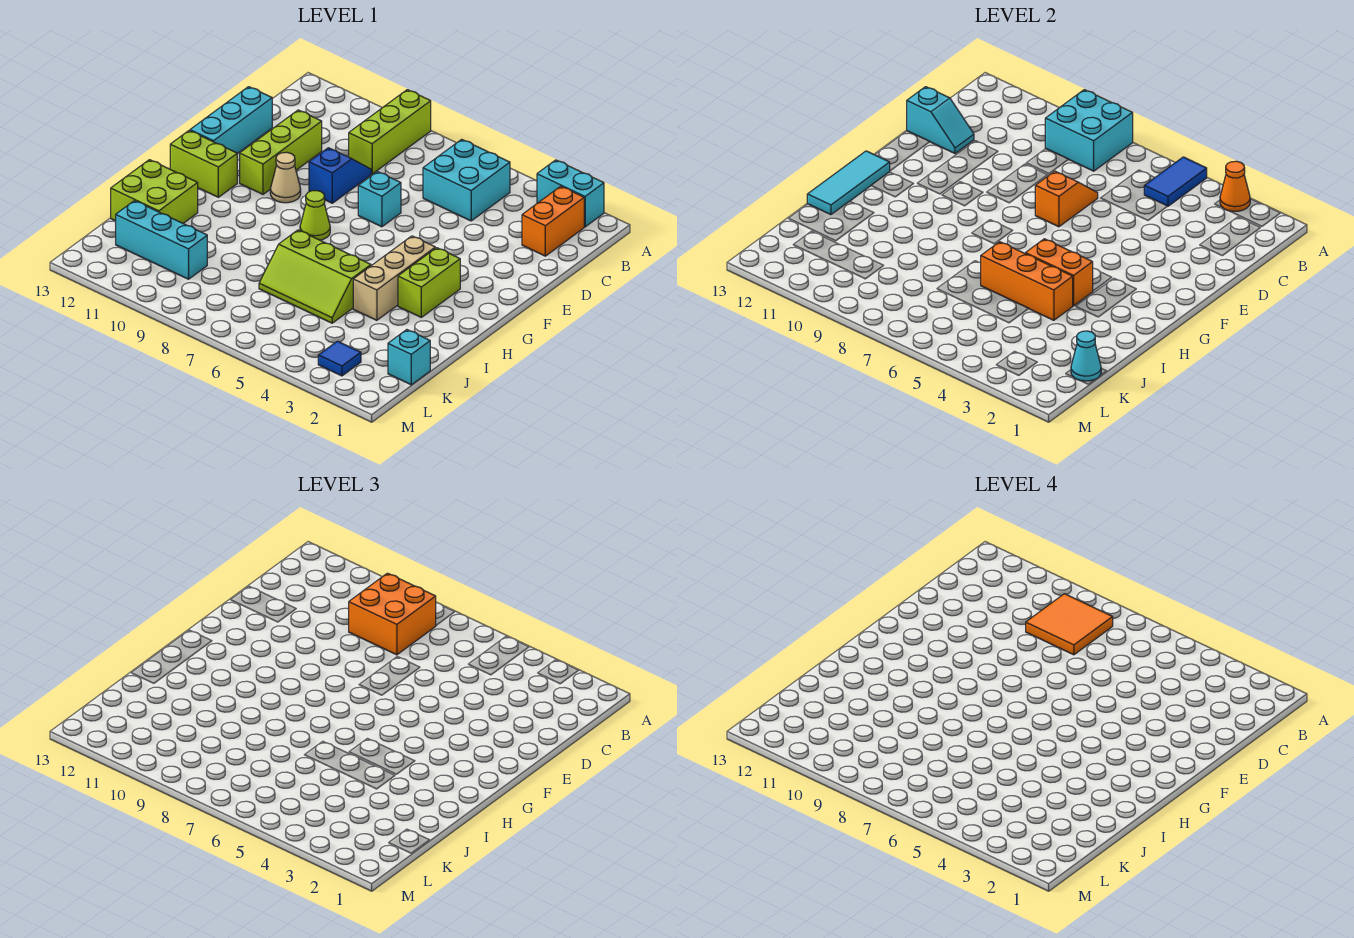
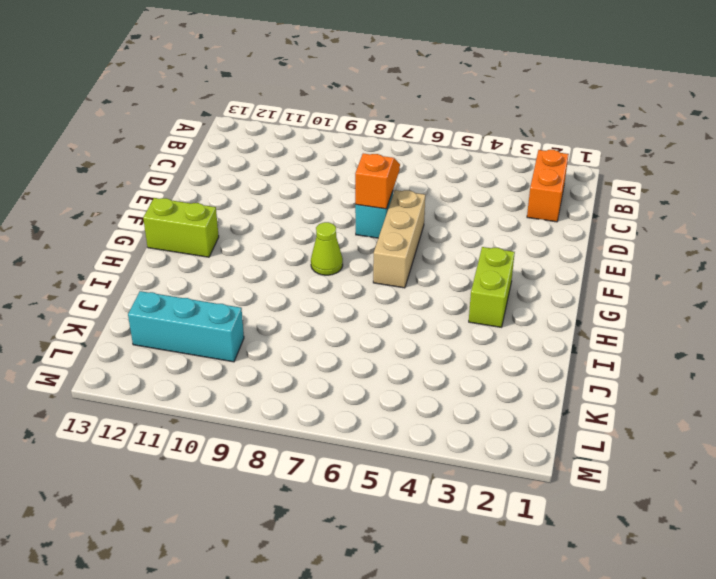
tan brick E6:G6 level 1 -> tan brick G4:I4 level 1
none -> cyan brick A2:A3 level 1
none -> lime brick A9:C9 level 1
none -> cyan brick B5:C6 level 1

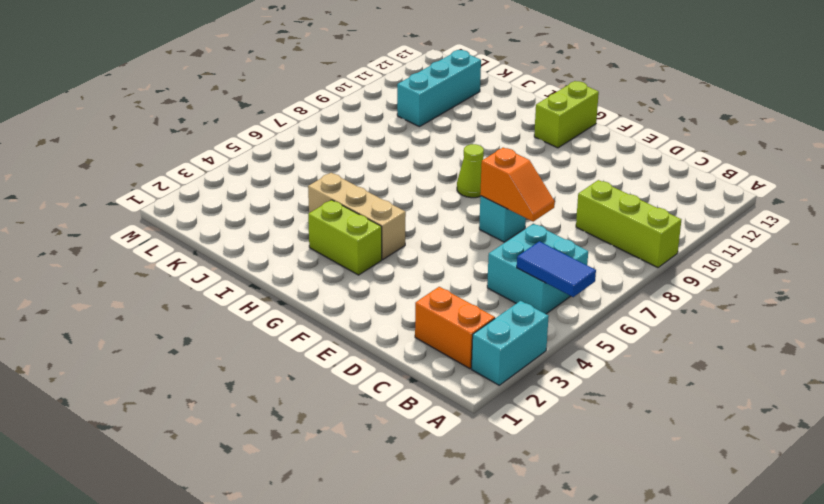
none -> blue slope D9:E9 level 1 top E
none -> lime brick D11:F11 level 1
none -> cyan brick D13:F13 level 1

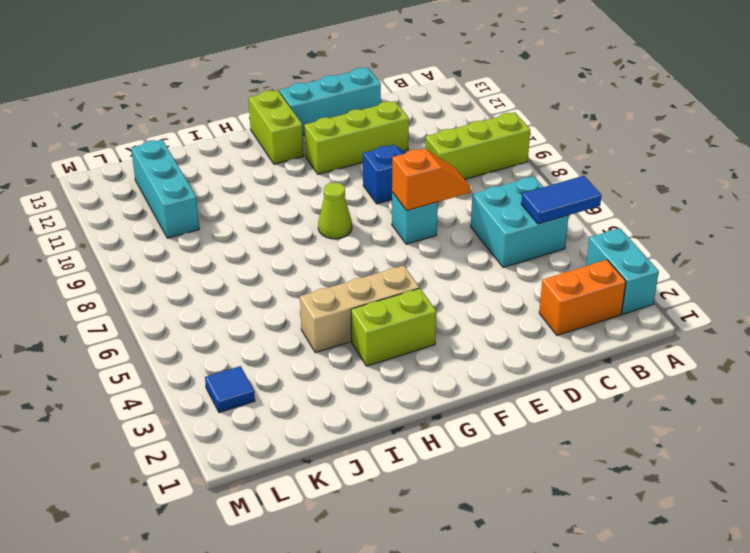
none -> tan cone F10 level 1
none -> lime slope I5:J7 level 1 top I
none -> lime brick I12:J13 level 1

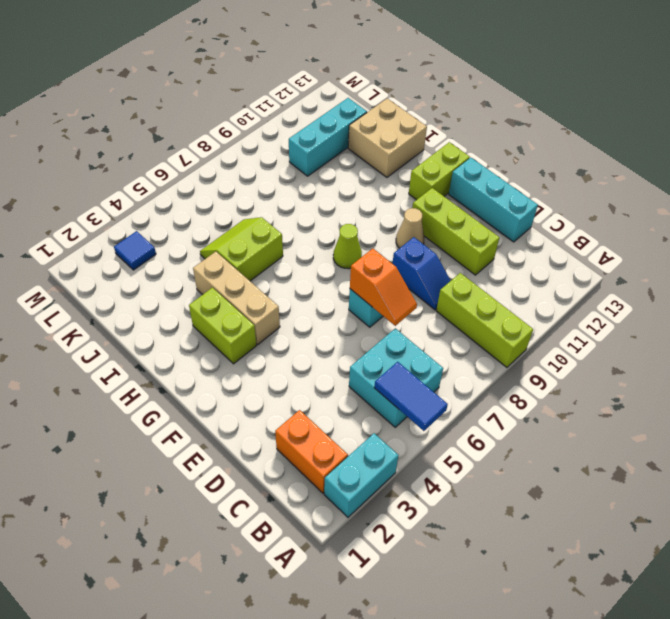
lime slope I5:J6 level 1 top I -> lime slope I5:J7 level 1 top I
tan brick I12:J13 level 1 -> lime brick I12:J13 level 1
none -> cyan brick K1 level 1
none -> orange cone A3 level 2
none -> cyan brick A8:B9 level 2

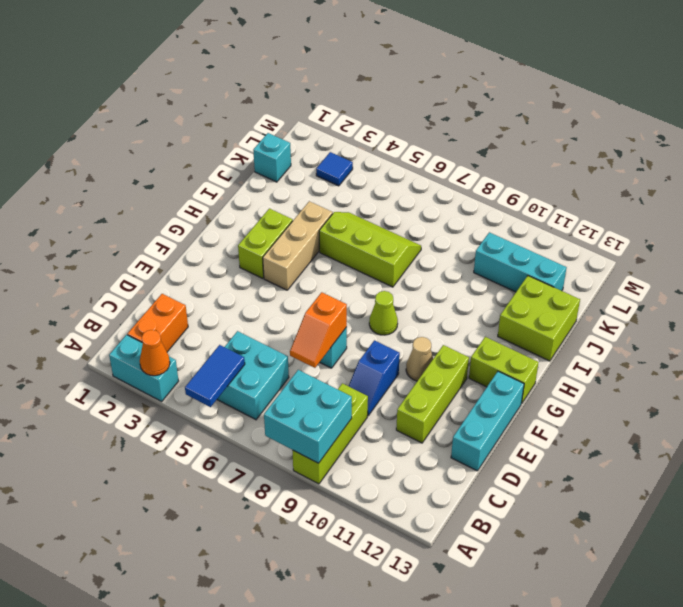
none -> cyan slope D12:D13 level 2 top 13
none -> cyan tile G13:I13 level 2
none -> orange brick H4:H5 level 2

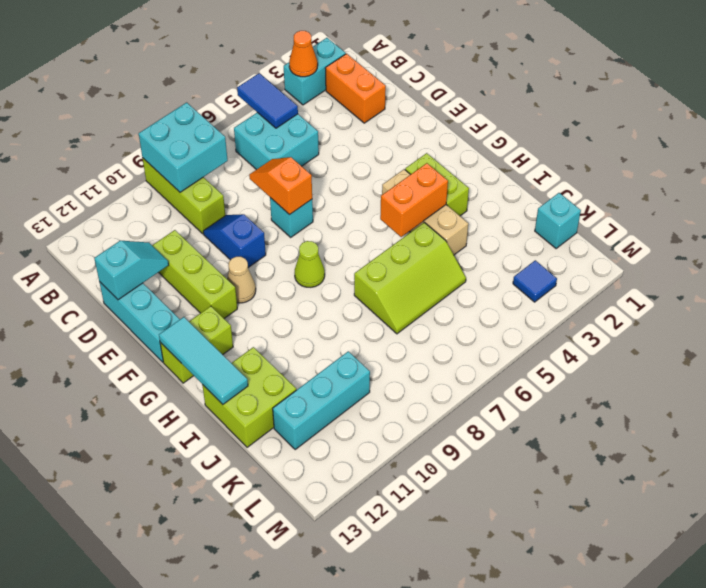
none -> orange brick I4:I6 level 2
none -> cyan cone K1 level 2
none -> orange brick B8:C9 level 3

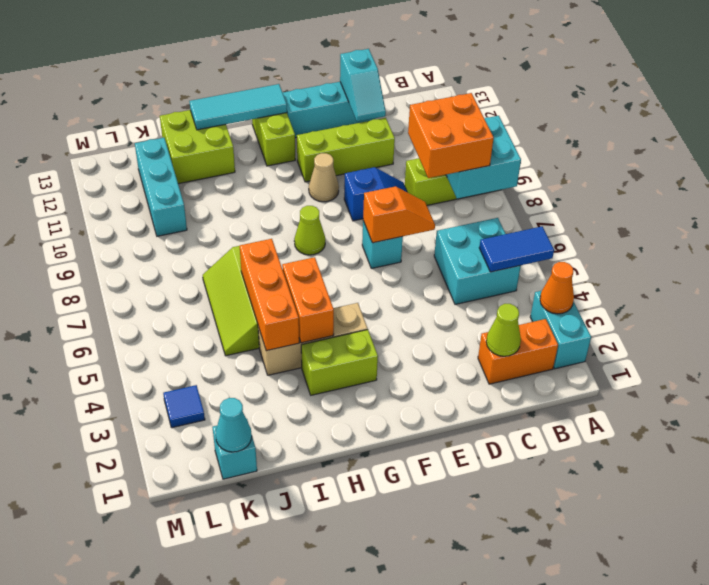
lime cone C2 level 2 -> none
none -> orange tile B8:C9 level 4

